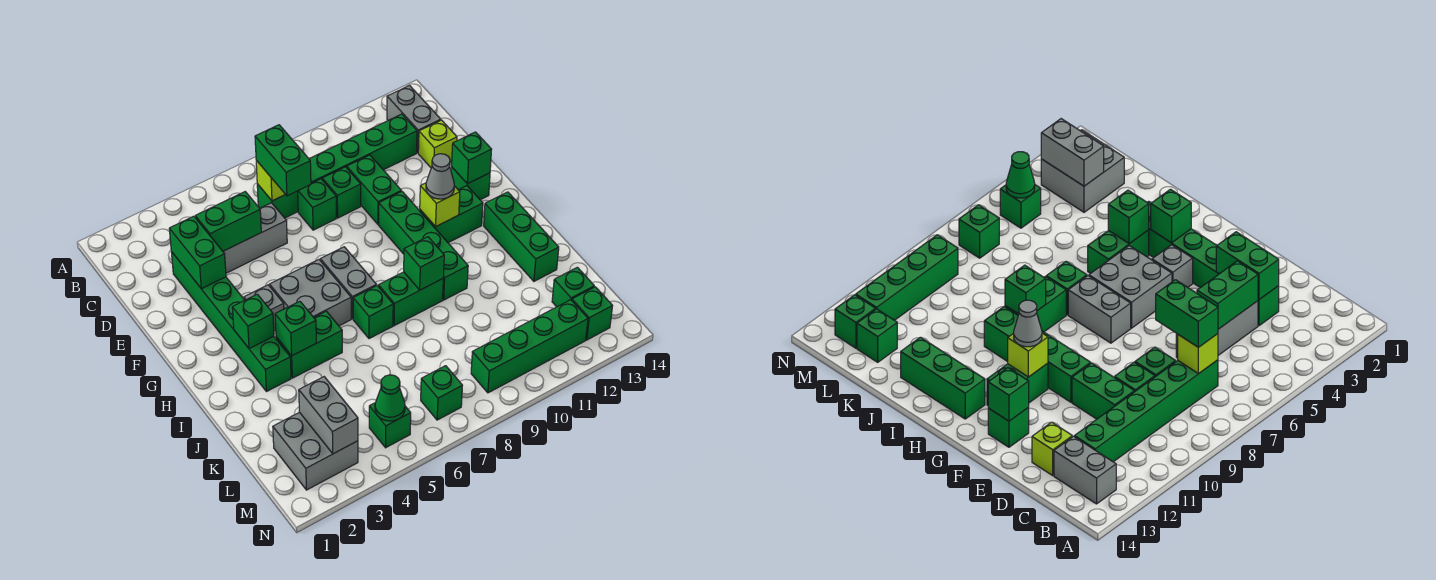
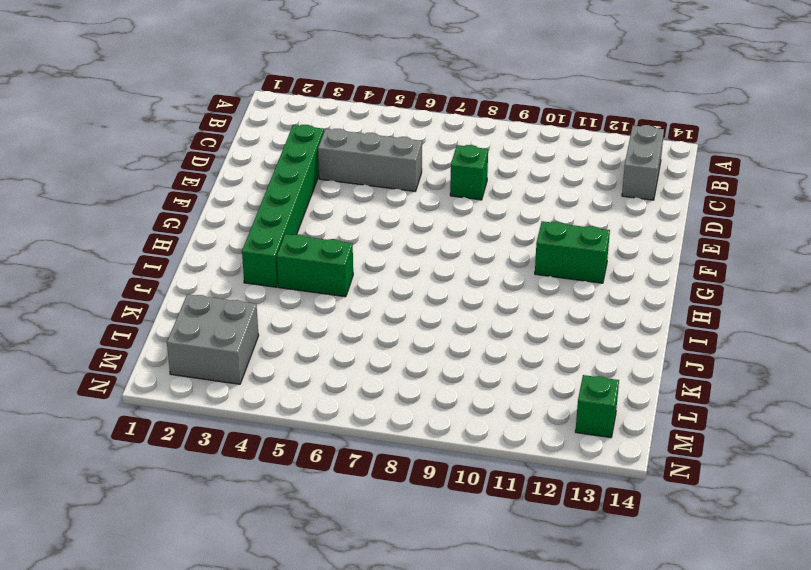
none -> green brick C7:C12 level 1
none -> green brick D9 level 1
none -> green brick D10:E10 level 1
none -> lime brick D13 level 1

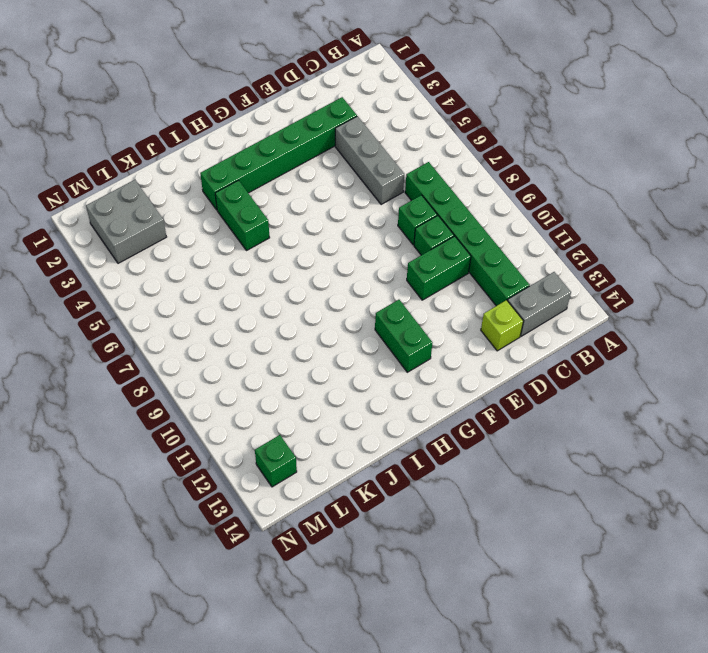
none -> green brick F10:I10 level 1
none -> green brick F13 level 1
none -> grey brick G4 level 1
none -> grey brick G5:H6 level 1

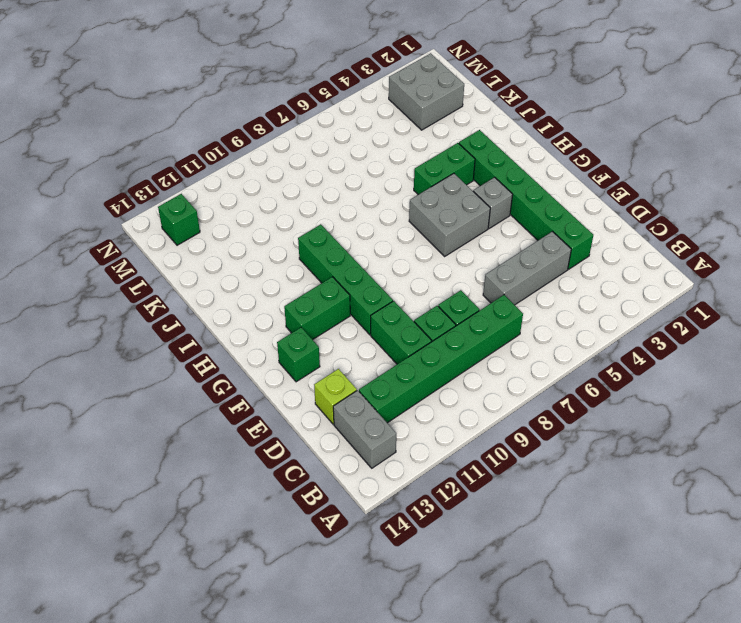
none -> grey brick G7:H7 level 1
none -> green brick H13:J13 level 1
none -> green brick I7 level 1
none -> green brick I8:I9 level 1

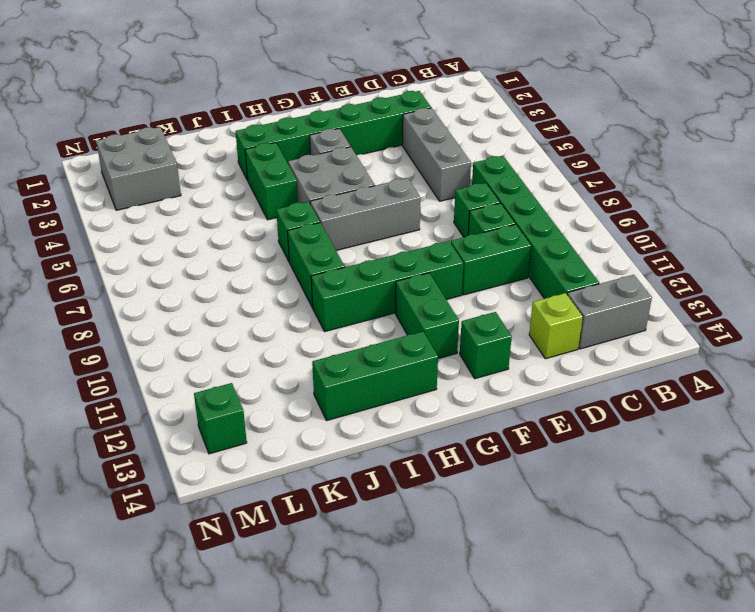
grey brick F7:H7 level 1 -> grey brick G7:H7 level 1
none -> green brick L13 level 1
none -> green brick M5 level 1
none -> green brick M7 level 1
none -> green brick M9:M12 level 1

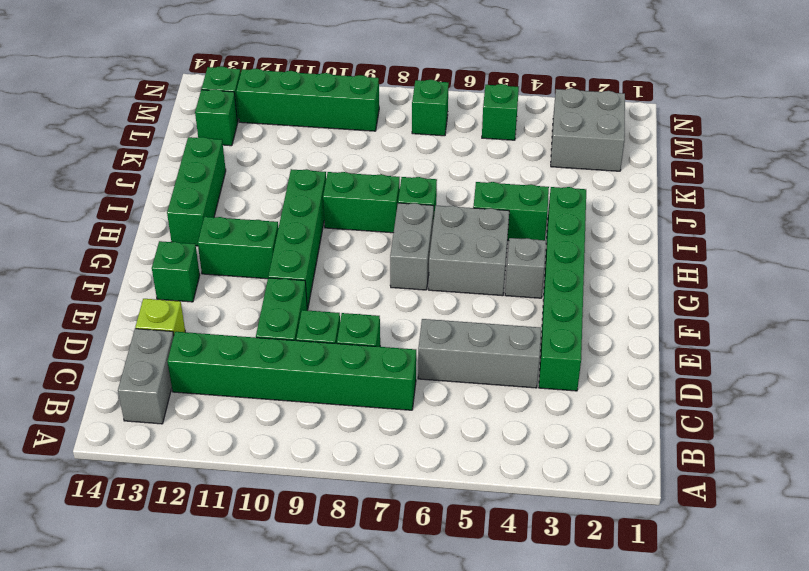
none -> lime brick C7 level 2
none -> green brick D3:E3 level 2
none -> green brick D4:D5 level 2
none -> green brick F13 level 2

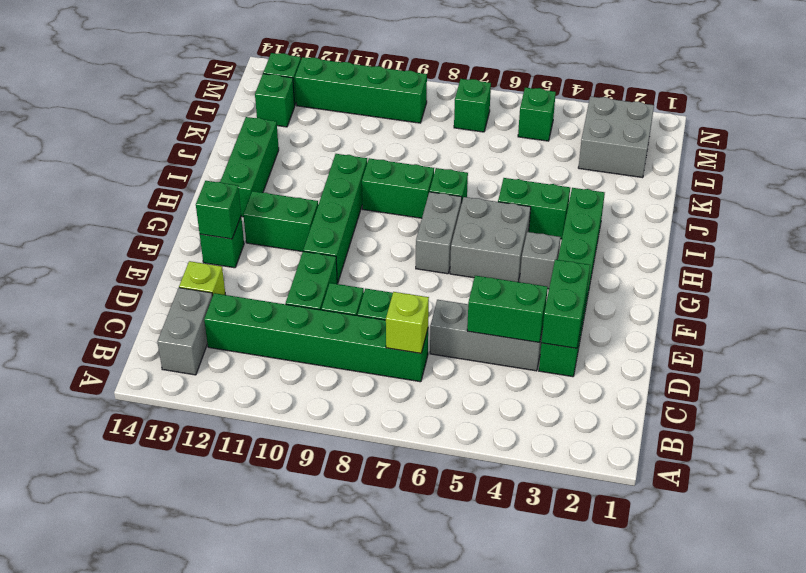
none -> lime brick G11 level 2
none -> green brick H3 level 2
none -> green brick I4 level 2
none -> green brick I9 level 2

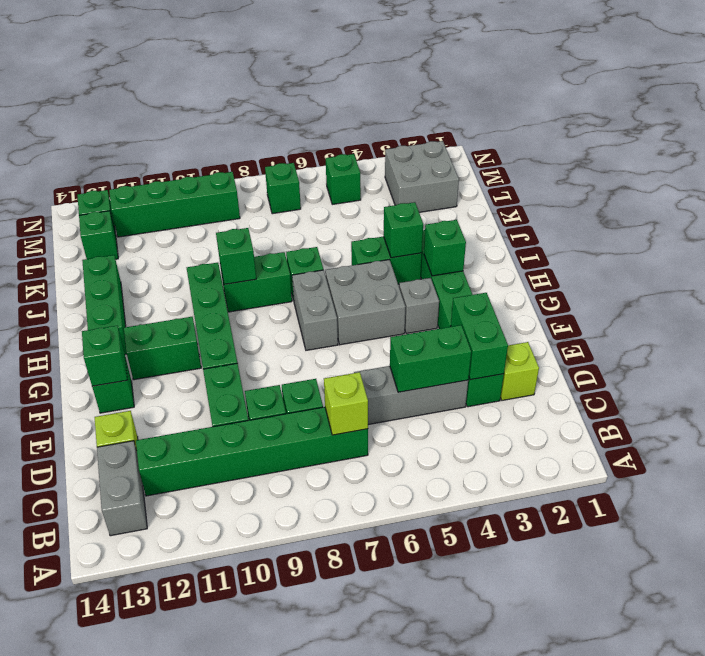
lime brick D2 level 1 -> lime brick G11 level 2
none -> grey brick L3:M3 level 2
none -> green cone M5 level 2
none -> green brick C7:D7 level 3
none -> grey cone G11 level 3

